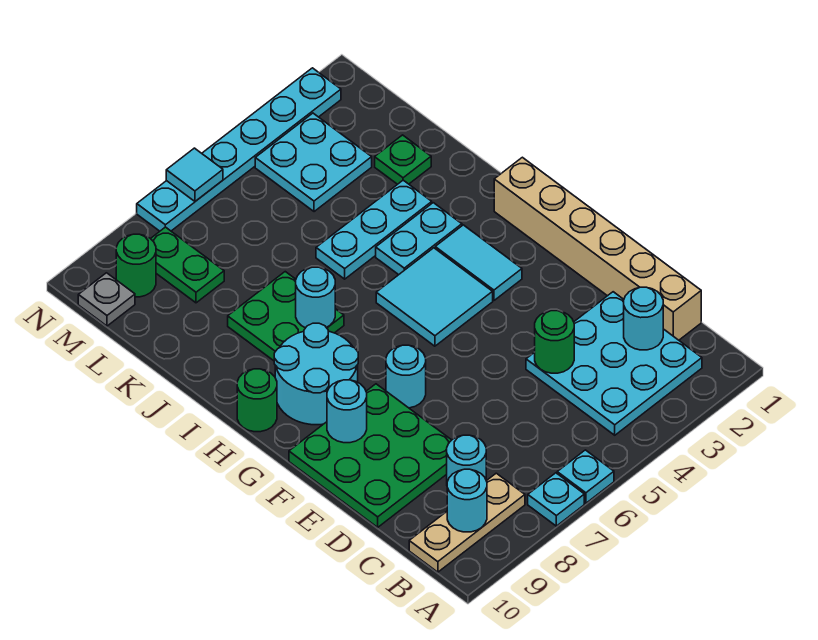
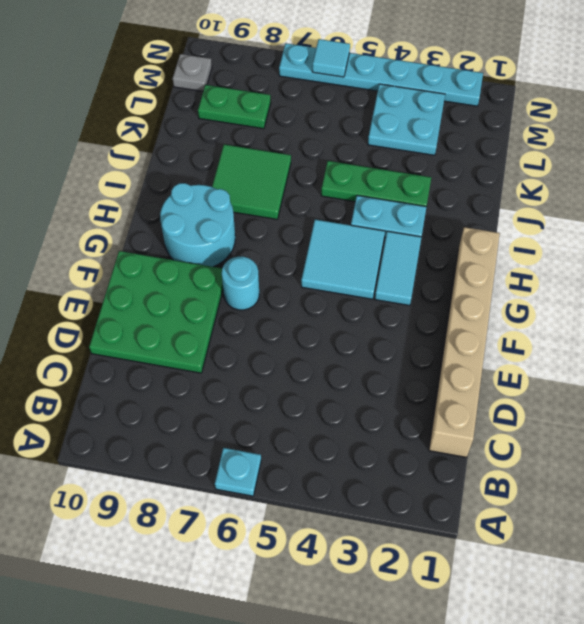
green tile I7:J8 level 1 -> green plate I7:J8 level 1
green plate J3:J5 level 1 -> cyan plate J3:J5 level 1
green plate L8:L9 level 1 -> green plate L8:M8 level 1
none -> cyan plate A7 level 1
none -> cyan plate B2:D4 level 1
none -> tan plate B8:B10 level 1

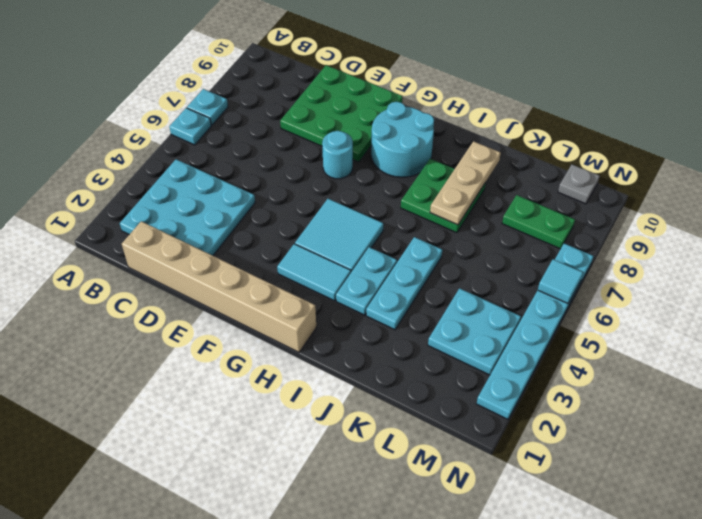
tan plate J7:J9 level 2 -> tan plate B8:B10 level 1
none -> cyan round brick C8 level 1
none -> green round brick H10 level 1
none -> green plate K2 level 1

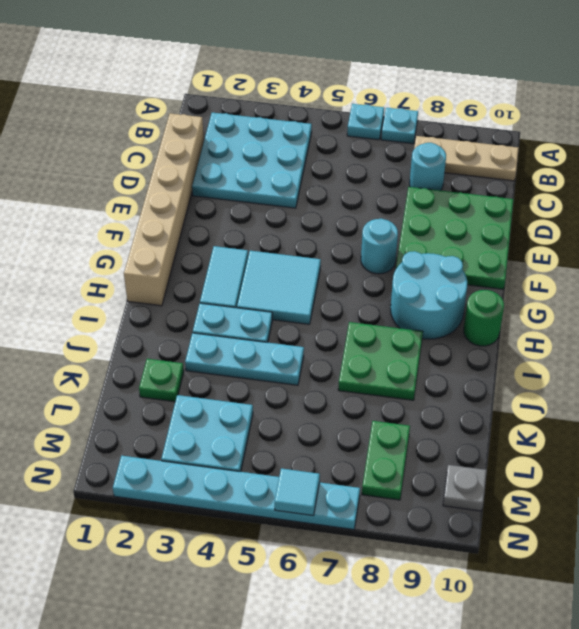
none -> green round brick M9 level 1
none -> cyan round brick B9 level 2
none -> cyan round brick C2 level 2

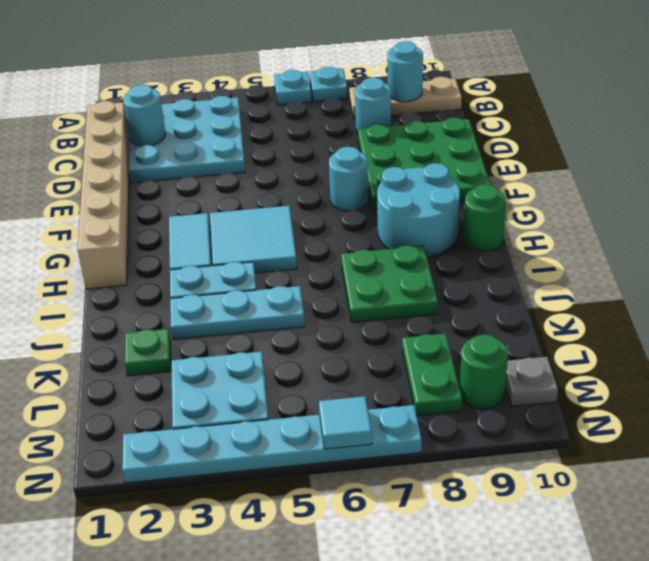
none -> green round brick D4 level 2
none -> cyan round brick F9 level 2
none -> cyan round brick I7 level 2

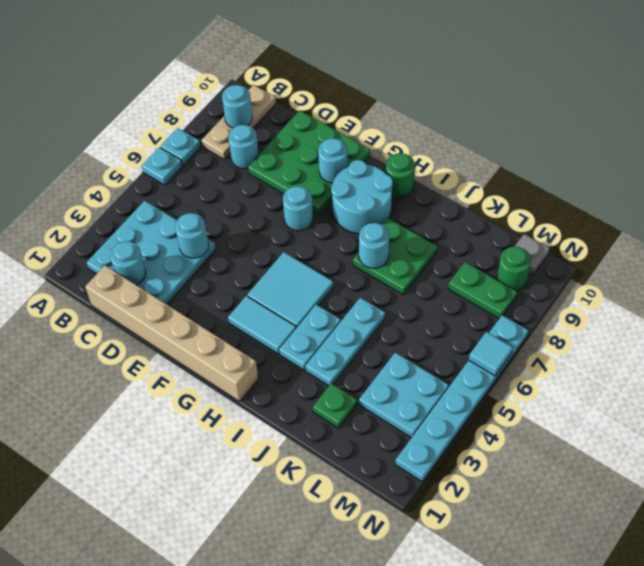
cyan round brick D4 level 2 -> green round brick D4 level 2

